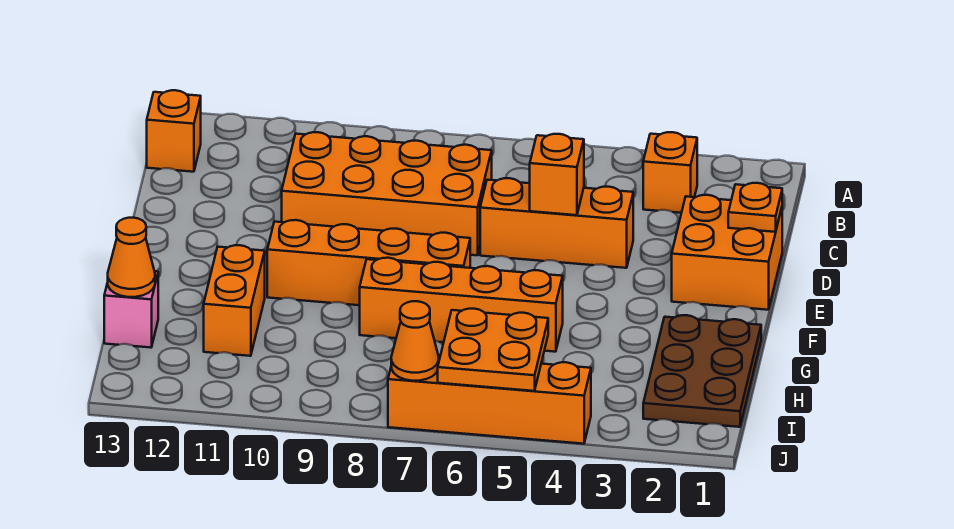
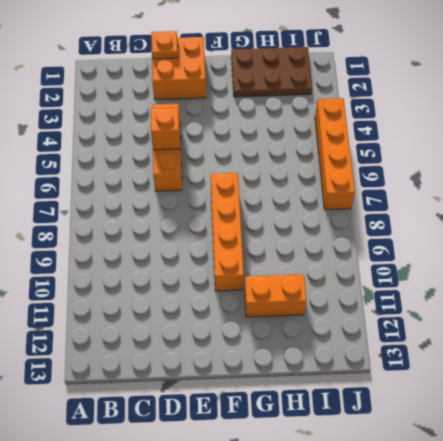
none -> orange brick B3 level 1
none -> orange brick B13 level 1
none -> orange brick C7:D10 level 1

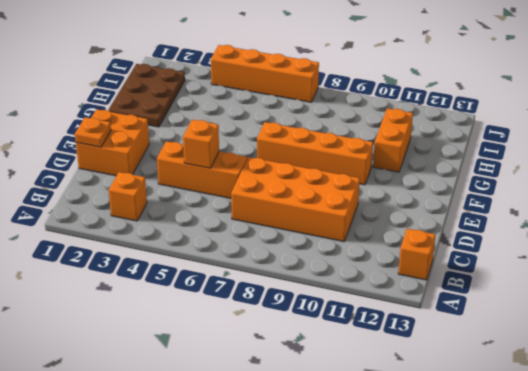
none -> orange brick G5:G8 level 1
none -> pink brick H13 level 1
none -> orange cone H13 level 2

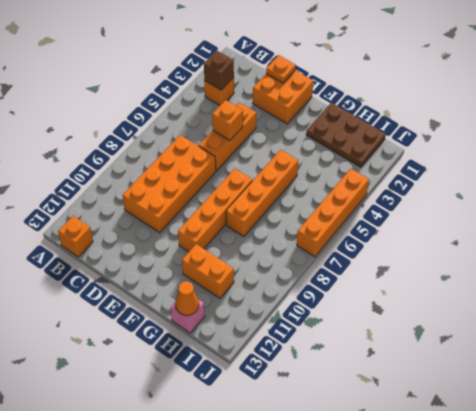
brown brick B3 level 2 -> none
none -> orange plate I5:J6 level 2
none -> orange cone J7 level 2

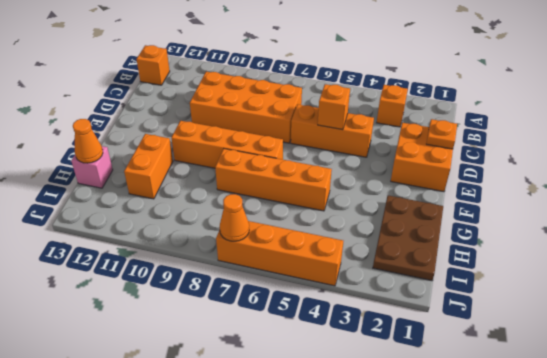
none -> orange plate I5:J6 level 2

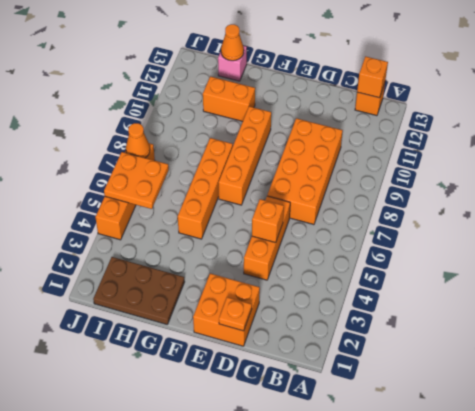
orange brick B13 level 2 -> orange brick B3 level 1

